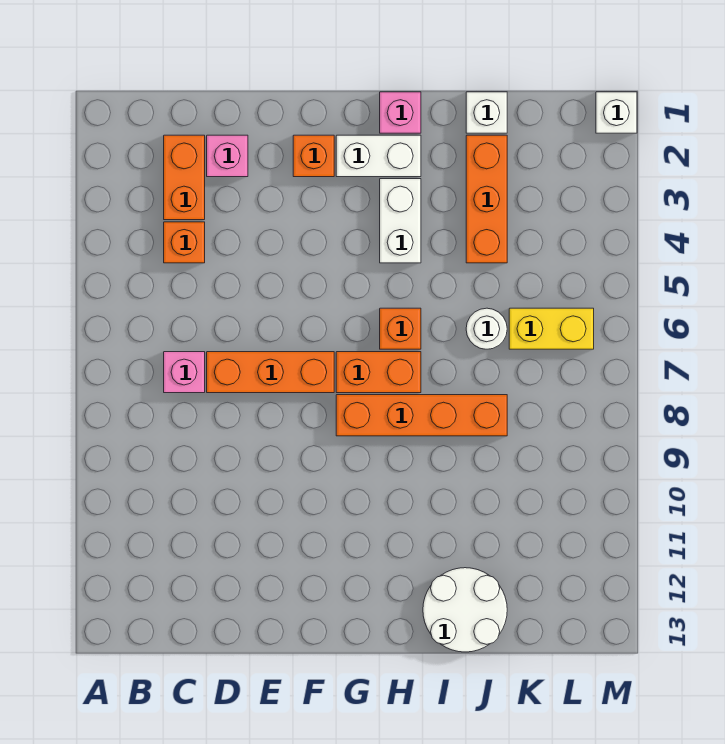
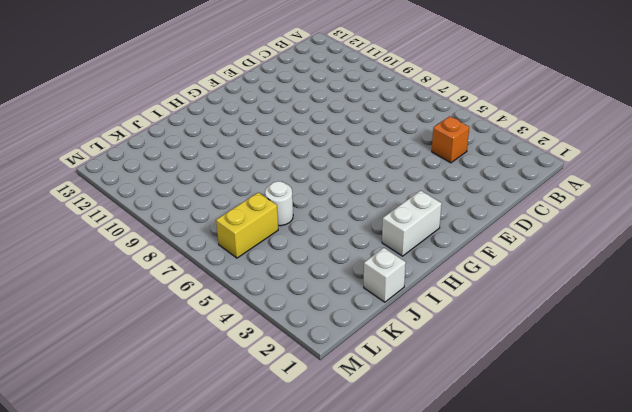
none -> orange brick C2:C3 level 1
none -> pink brick C7 level 1
none -> pink brick D2 level 1

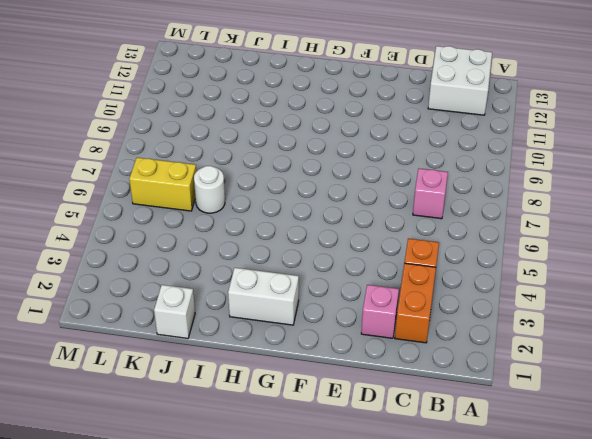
white brick B12:C13 level 1 -> none
none -> orange brick D7:F7 level 1
none -> orange brick F2 level 1
none -> orange brick G7:H7 level 1

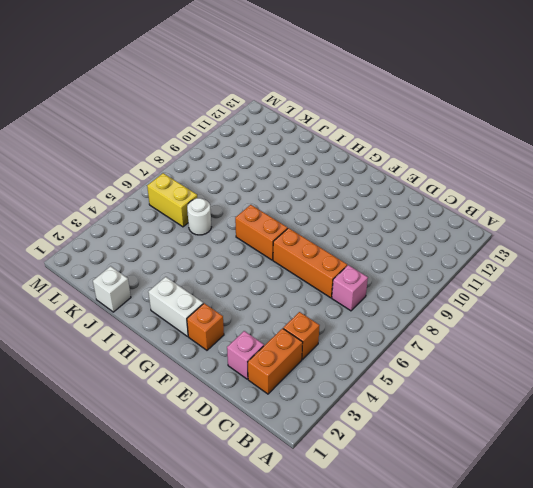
none -> orange brick G8:J8 level 1
none -> pink brick H1 level 1
none -> white brick H3:H4 level 1

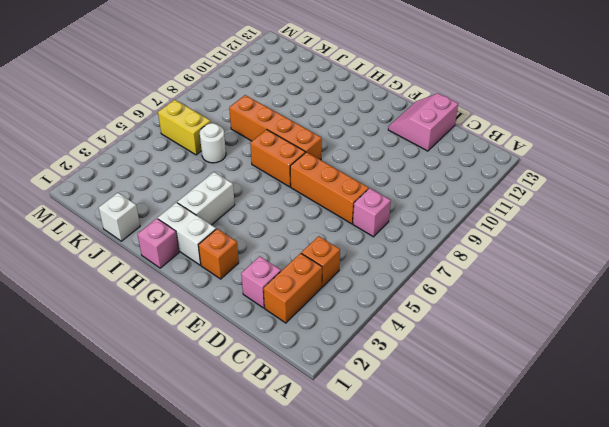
pink slope D12:E13 level 1 top D -> none
none -> orange brick H6 level 1
none -> white round brick I12:J13 level 1
none -> orange brick J2:J4 level 1

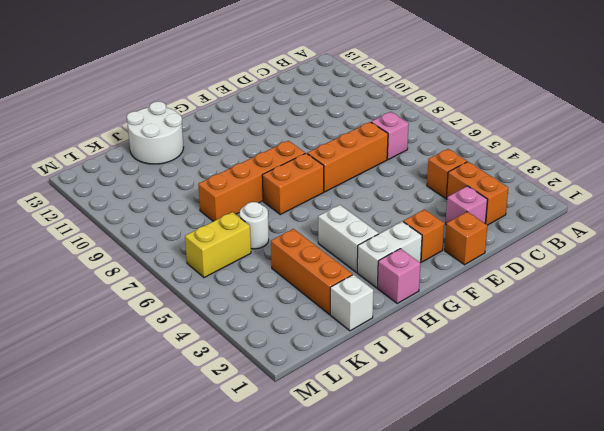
orange brick E1 level 1 -> orange brick H6 level 1
none -> white brick M1 level 1

